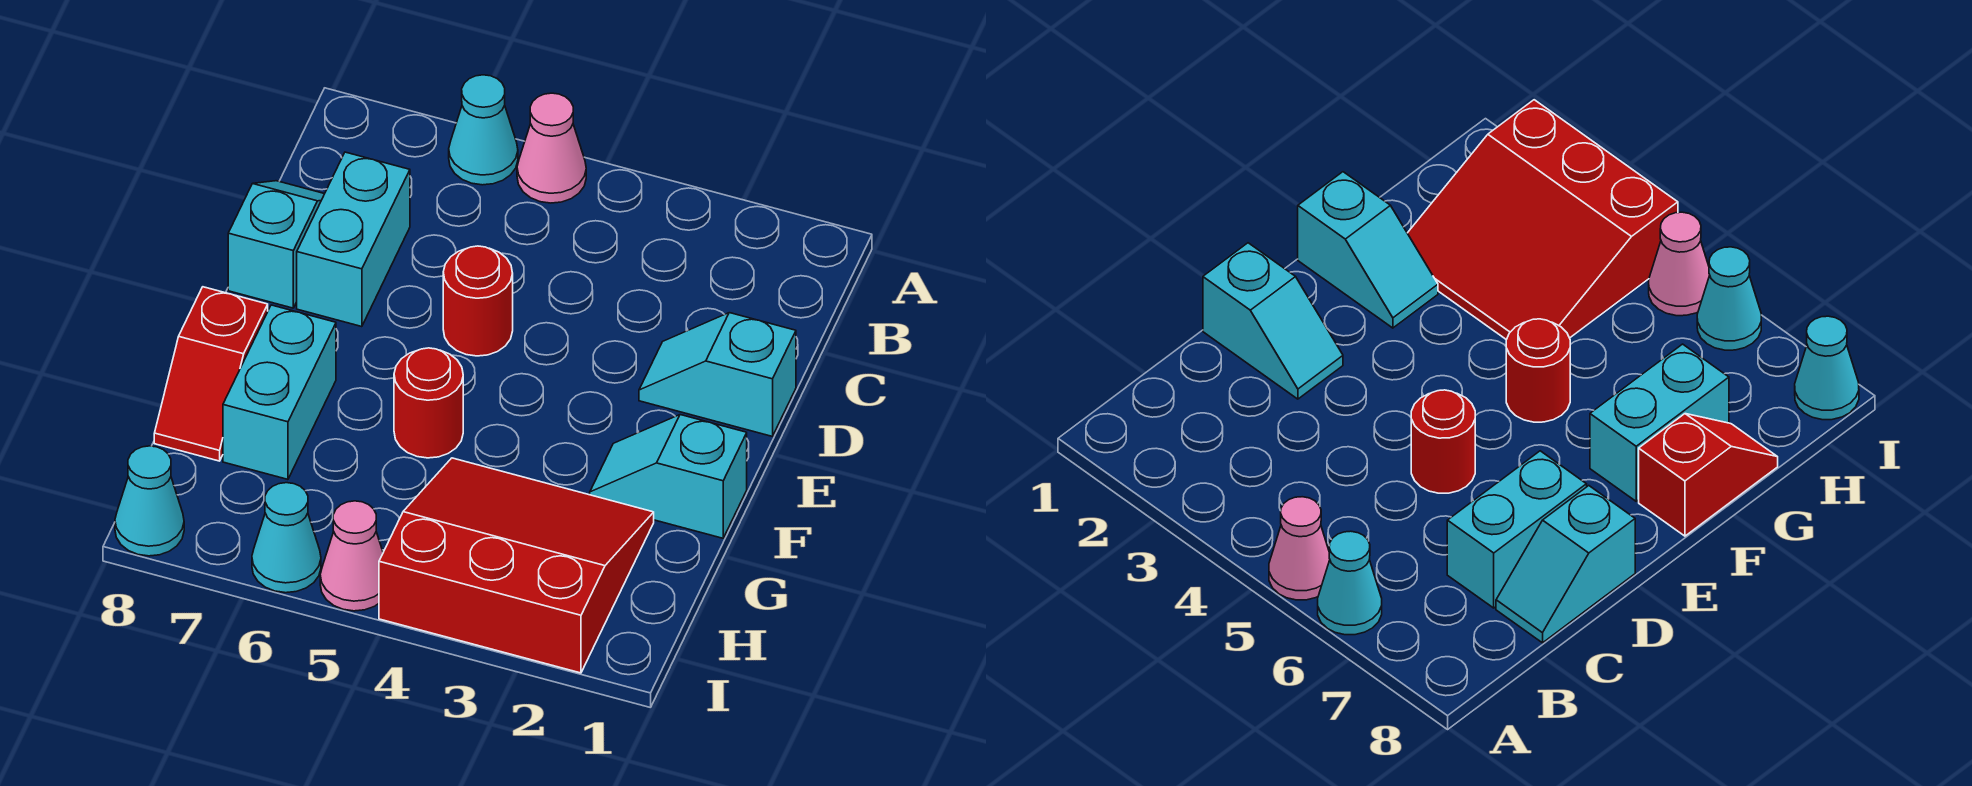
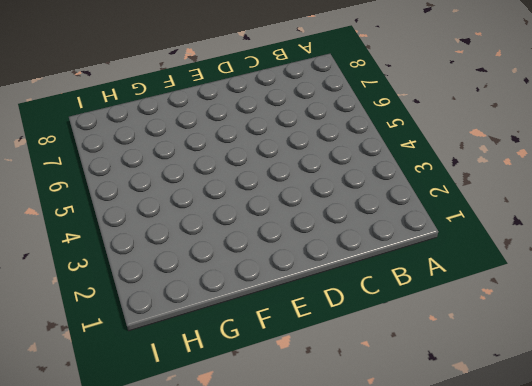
none -> pink cone A5 level 1
none -> cyan cone A6 level 1
none -> cyan brick C7:D7 level 1

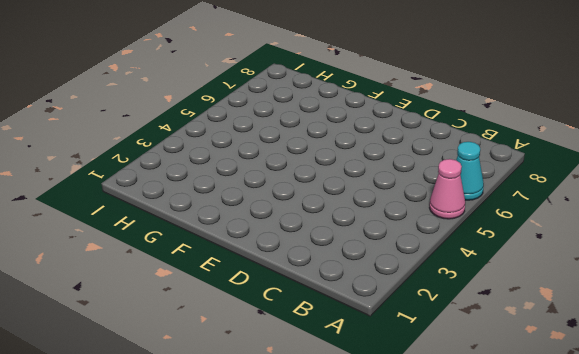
none -> cyan brick C7:D7 level 1
none -> cyan slope C8:D8 level 1 top D
none -> cyan slope D1:D2 level 1 top 1

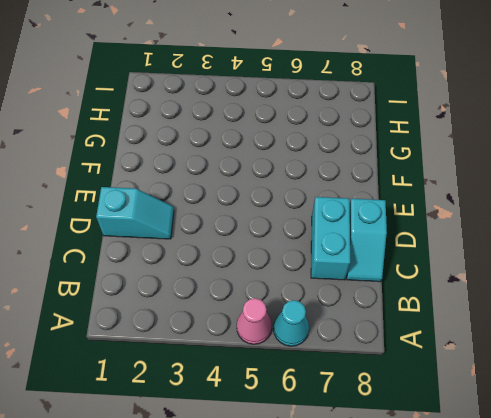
none -> red round brick D5 level 1
none -> cyan slope F1:F2 level 1 top 1
none -> red round brick F5 level 1

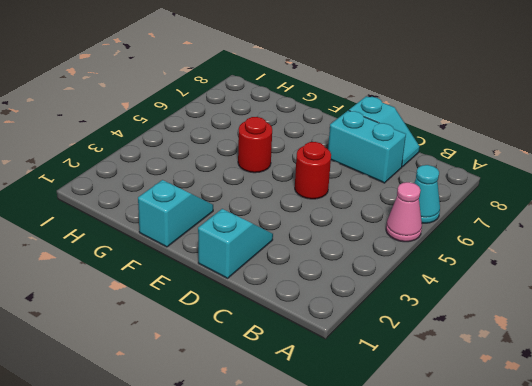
none -> cyan brick F7:G7 level 1
none -> red slope F8:G8 level 1 top F
none -> red slope G2:I4 level 1 top I

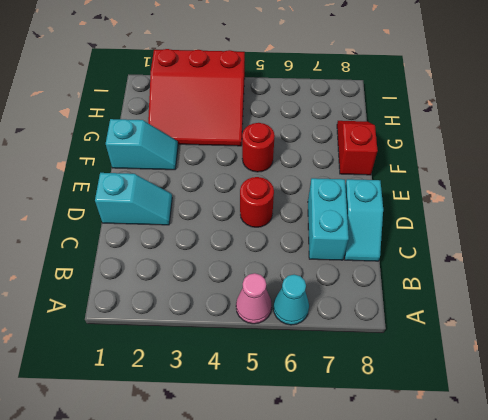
none -> cyan brick F7:G7 level 1
none -> pink cone I5 level 1
none -> cyan cone I6 level 1

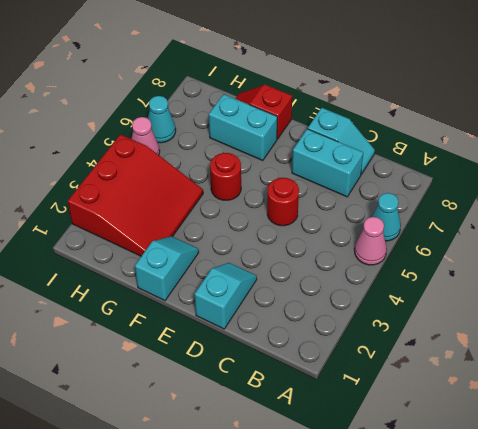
none -> cyan cone I8 level 1

